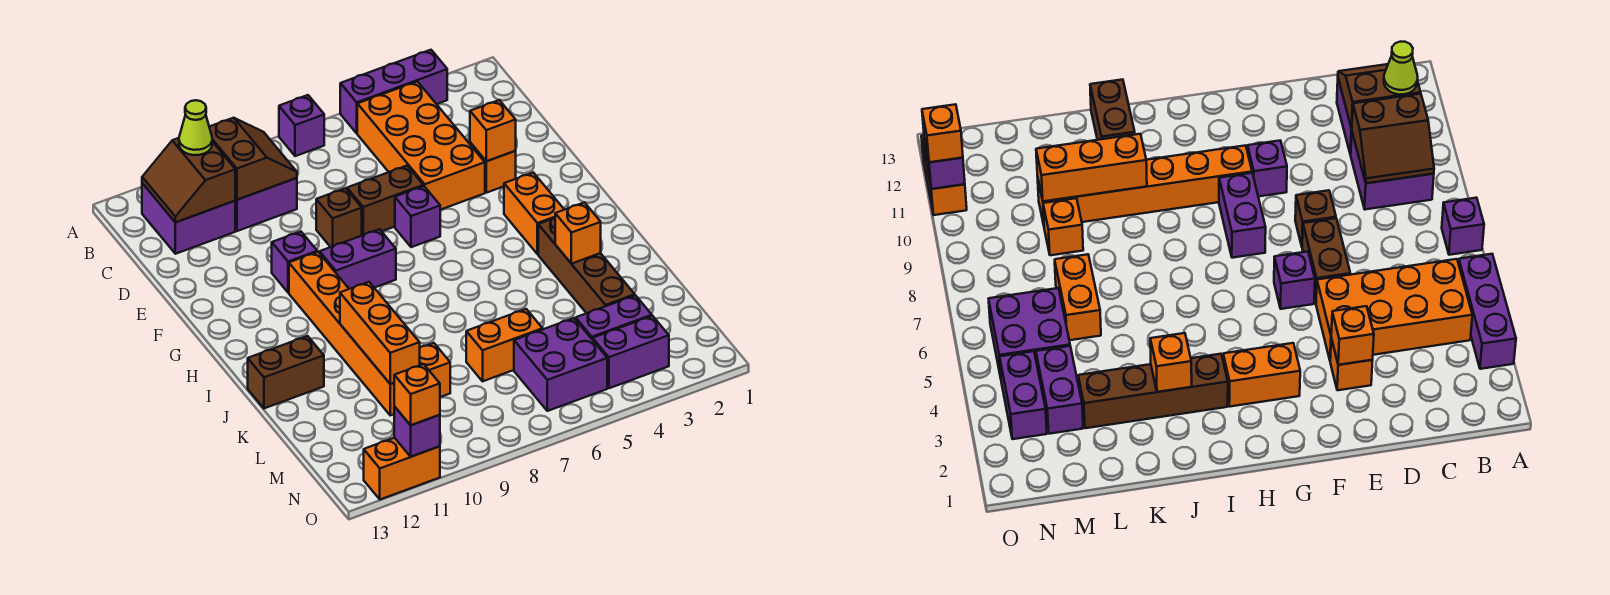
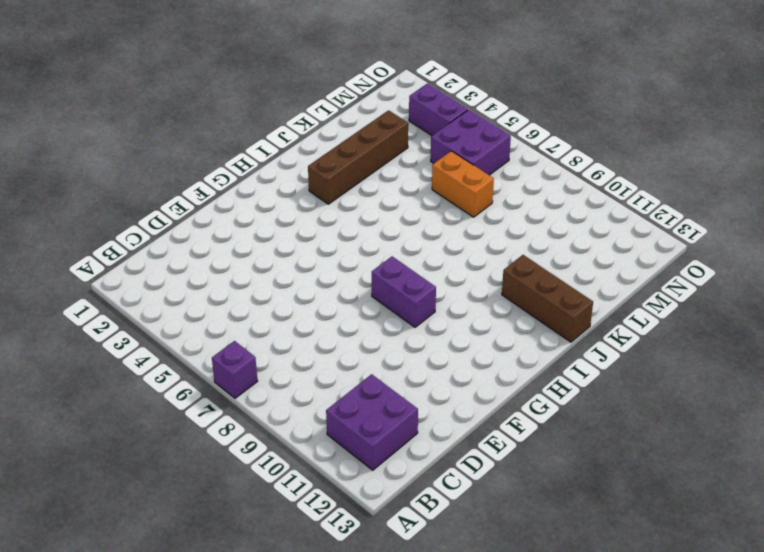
brown brick J11:J13 level 1 -> brown brick J12:J13 level 1
none -> purple brick A3:A5 level 1
none -> orange brick B4:E5 level 1
none -> purple brick B9:C10 level 1

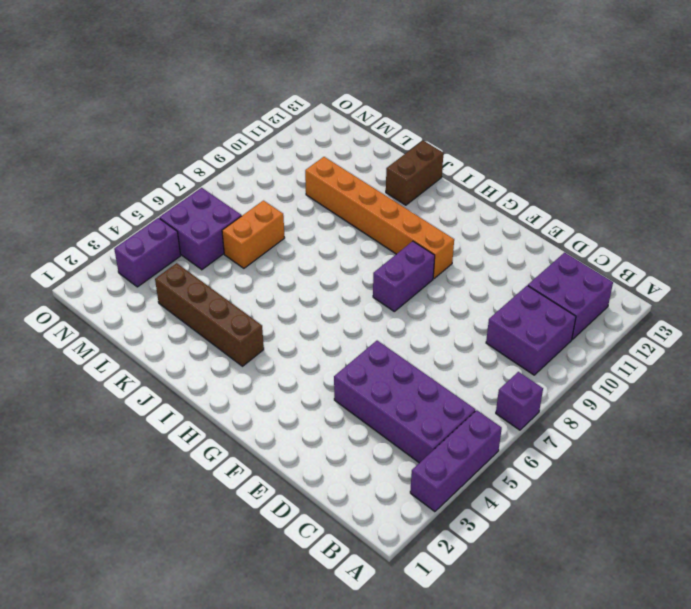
purple brick B4:E5 level 1 -> orange brick B4:E5 level 1
none -> orange brick E3 level 1
none -> brown brick E6:E7 level 1
none -> brown brick E8 level 1

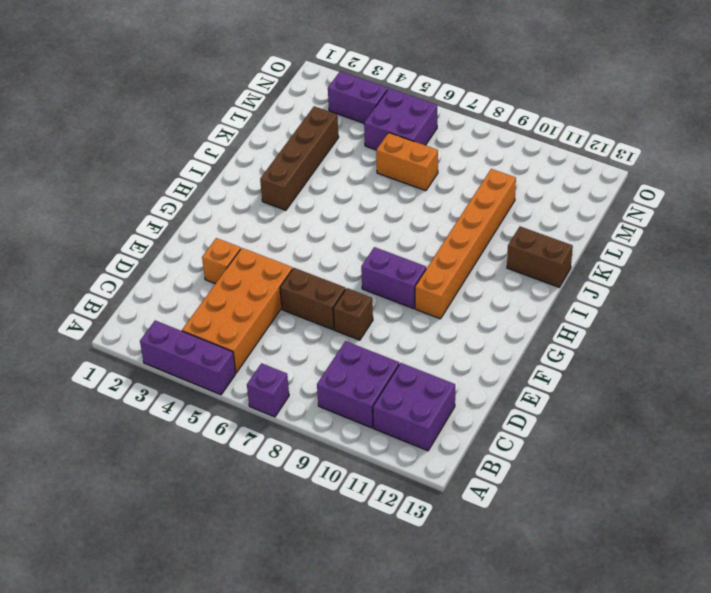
none -> purple brick F6 level 1
none -> purple brick F10 level 1
none -> orange brick G3:H3 level 1

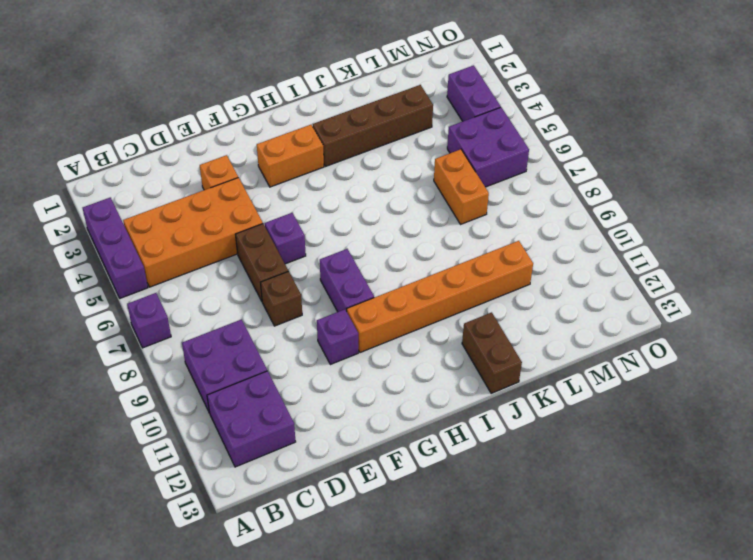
none -> orange brick L9 level 1
none -> purple brick M3:M4 level 1
none -> orange brick O11:O12 level 1

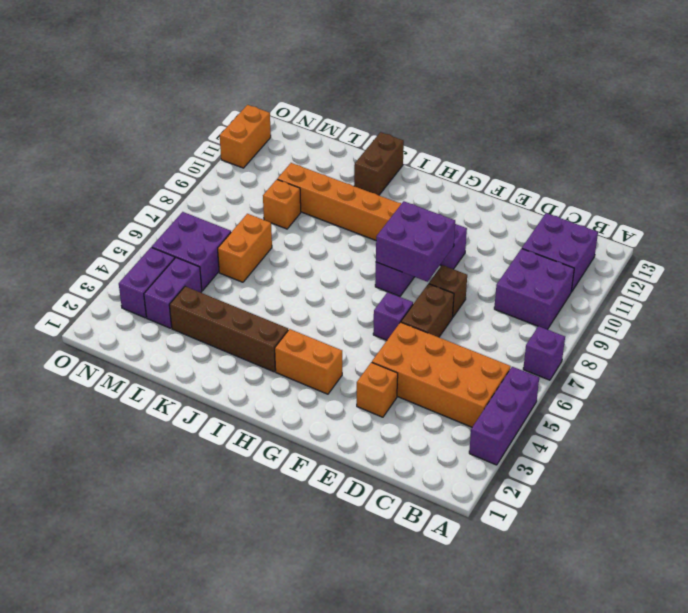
purple brick F8:G9 level 2 -> none
none -> brown slope B9:C10 level 2 top 10
none -> brown slope B11:C12 level 2 top 11
none -> orange brick E3 level 2

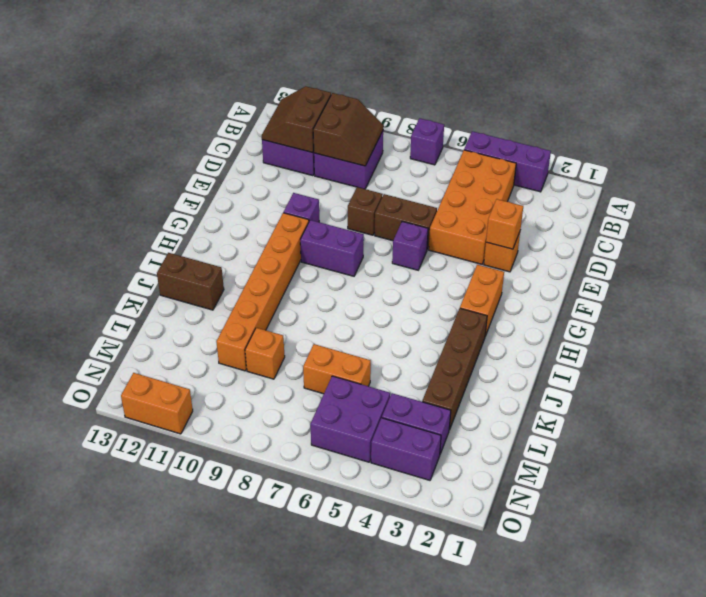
none -> orange brick J3 level 2
none -> orange brick J10:L10 level 2
none -> purple brick O11 level 2

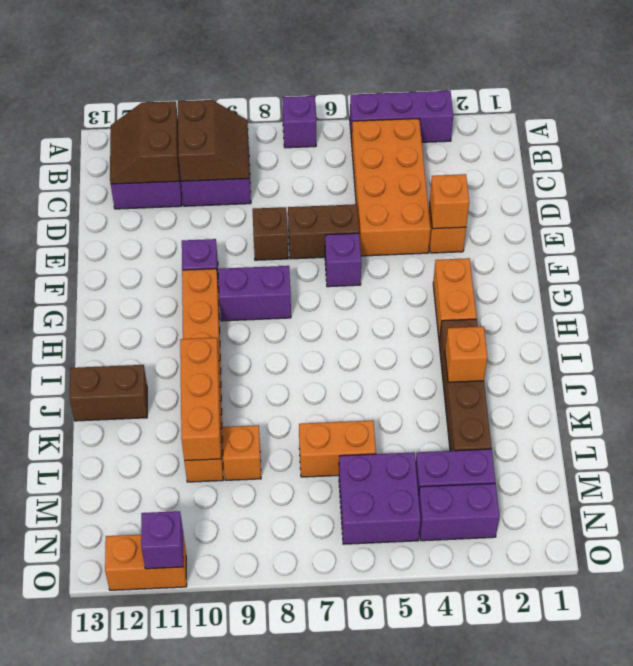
none -> lime cone B11 level 3
none -> orange brick O11 level 3

